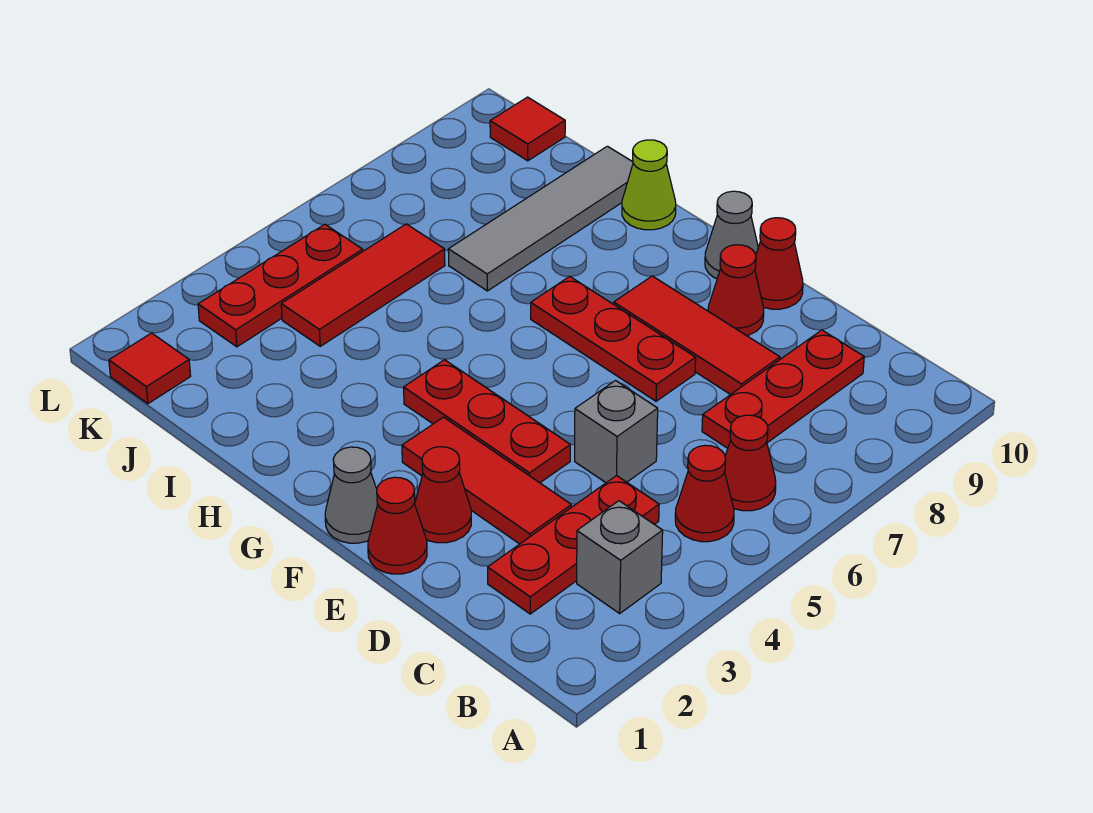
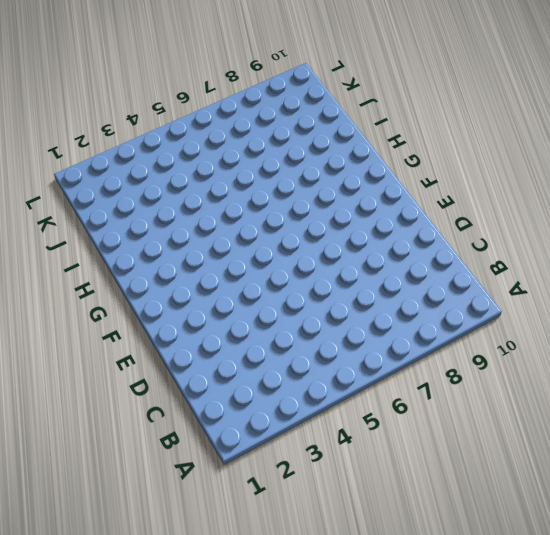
none -> grey brick B3 level 1
none -> red cone B5 level 1
none -> red cone B6 level 1

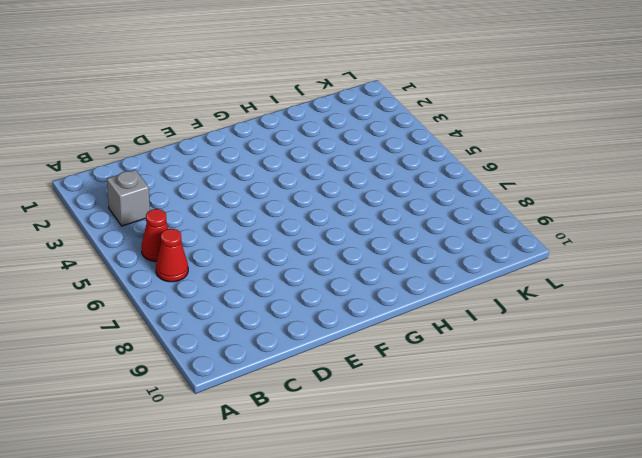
none -> red plate C2:C4 level 1
none -> red plate C7:C9 level 1
none -> red tile D3:F3 level 1

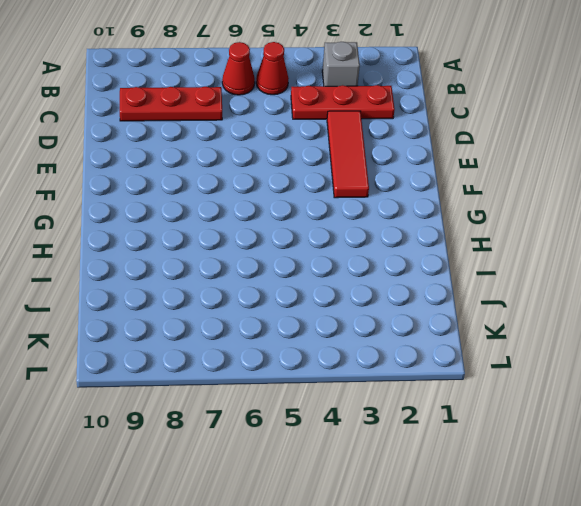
none -> grey brick D5 level 1
none -> red tile D8:F8 level 1
none -> red cone E1 level 1

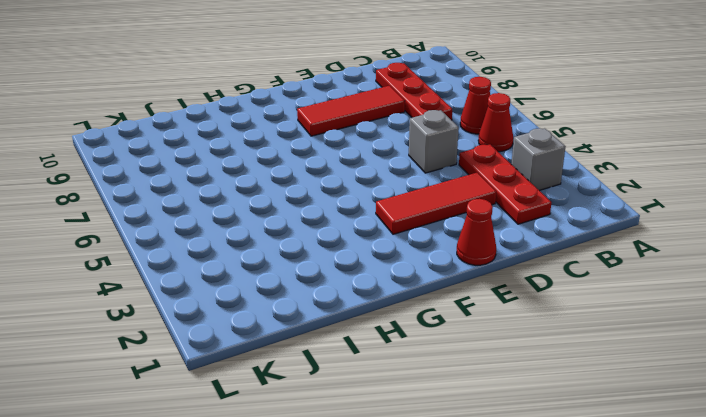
none -> red cone E2 level 1
none -> red plate E4:G4 level 1
none -> red plate E7:G7 level 1

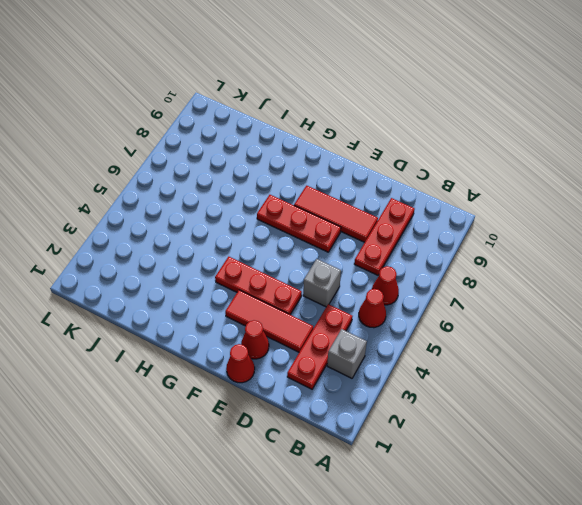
none -> red cone E9 level 1
none -> red cone E10 level 1
none -> grey cone F1 level 1

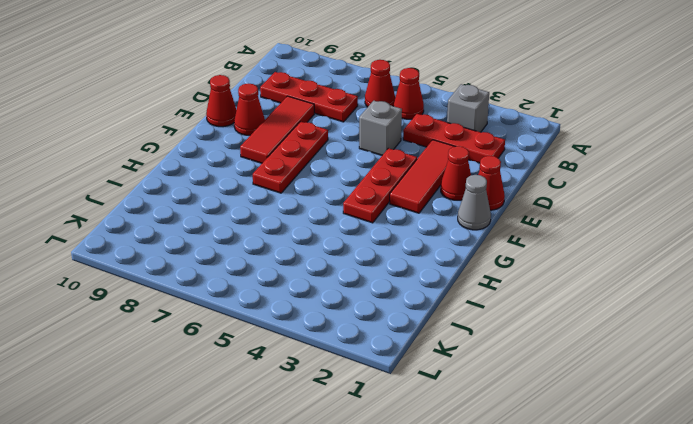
none -> grey cone F10 level 1
none -> lime cone H10 level 1
none -> grey tile I7:I10 level 1

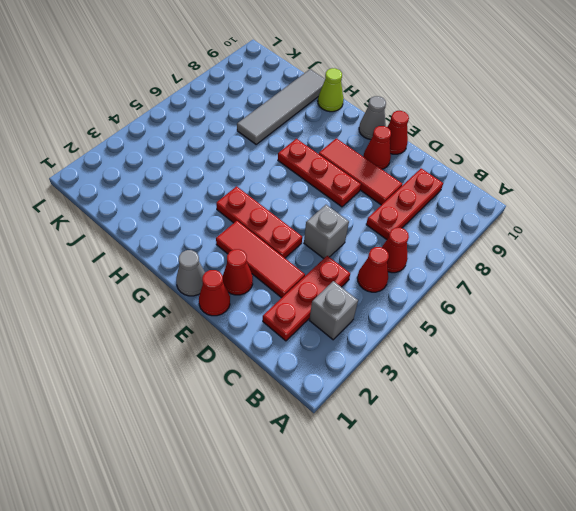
none -> red tile J4:J6 level 1
none -> red tile K1 level 1
none -> red plate K3:K5 level 1

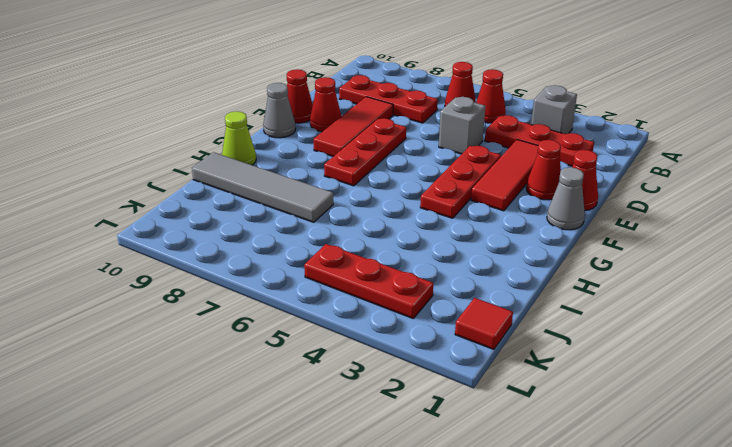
none -> red tile J4:J6 level 1
none -> red tile K10 level 1

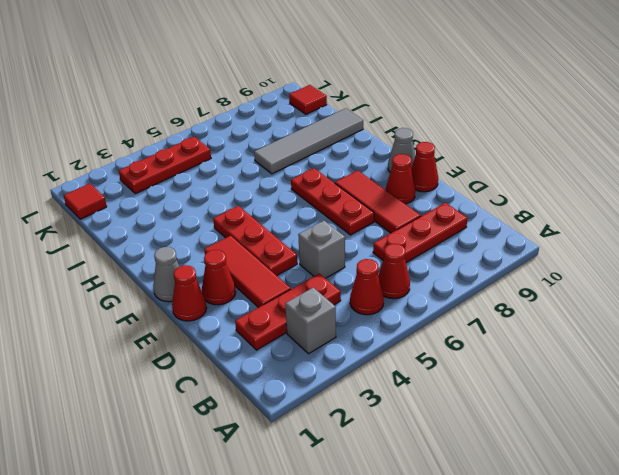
none -> lime cone H10 level 1
none -> red tile J4:J6 level 1

